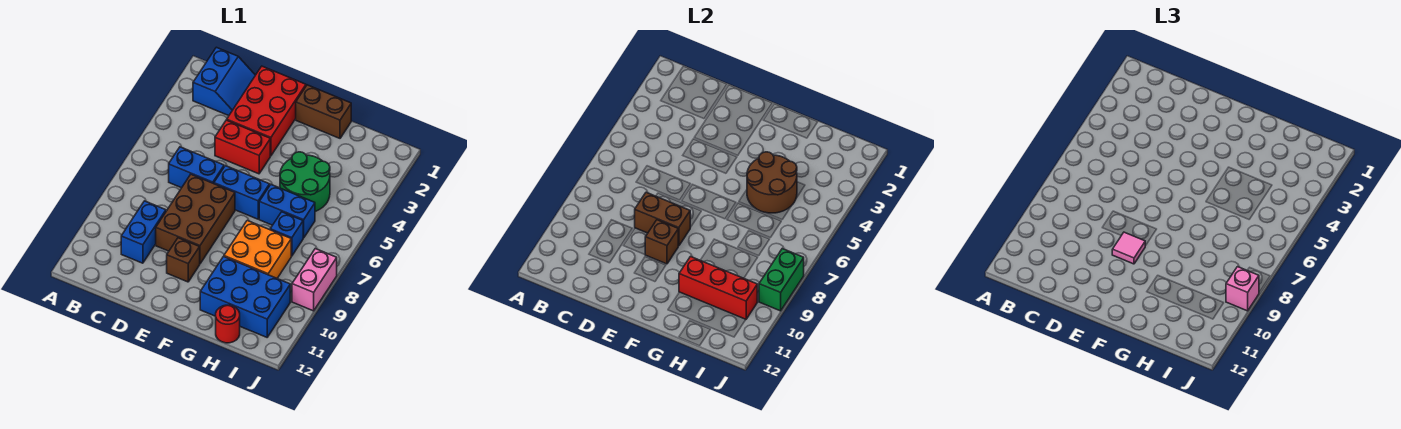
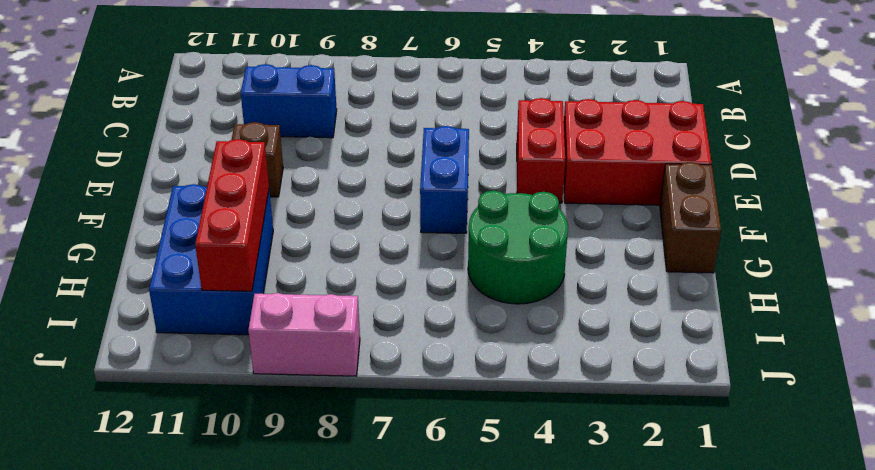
none -> blue slope B1:C2 level 1 top B
none -> blue brick C6:D6 level 1
none -> brown brick D7:E9 level 1

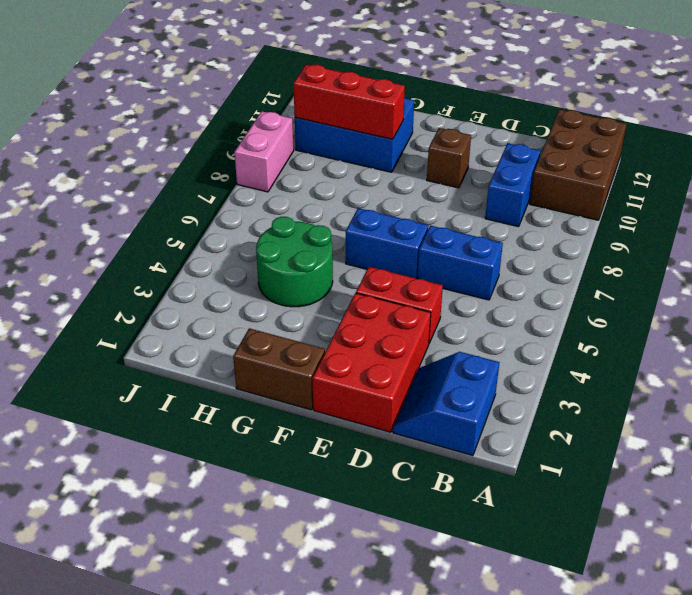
brown brick A10:B12 level 1 -> brown brick D7:E9 level 1
none -> blue brick G6:H6 level 1
none -> orange brick G8:H9 level 1
none -> blue brick H7 level 1

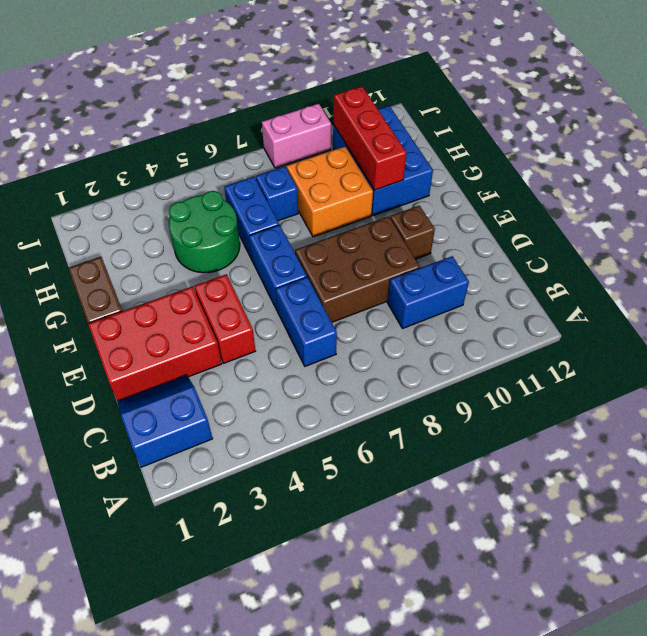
none -> red round brick H12 level 1
none -> brown brick D8:E8 level 2
none -> brown brick E9 level 2

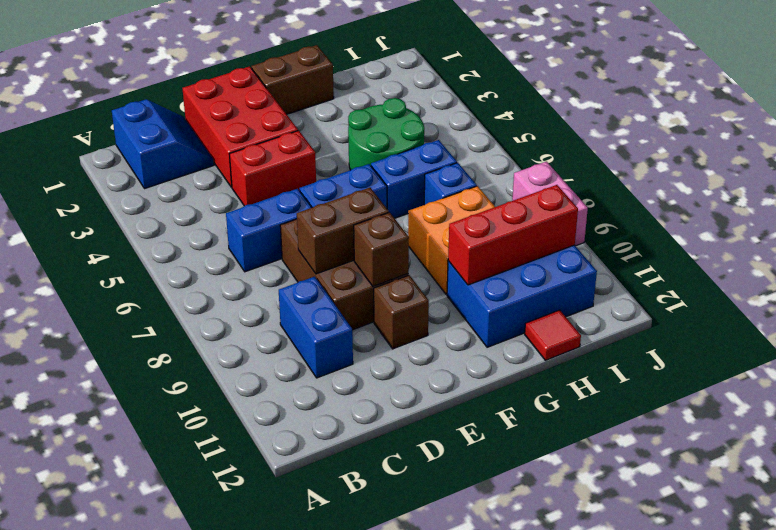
red tile H12 level 1 -> red round brick H12 level 1
none -> brown round brick G4:H5 level 2
none -> green brick J8:J9 level 2
none -> pink tile E9 level 3

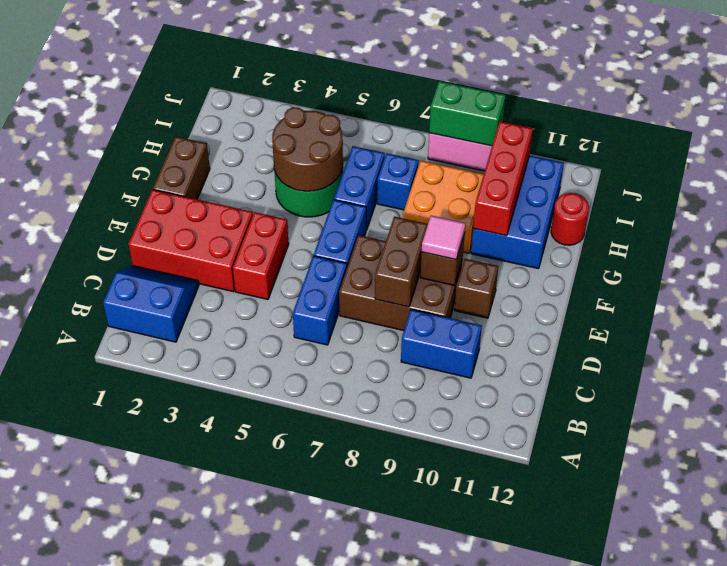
none -> pink brick J9 level 3

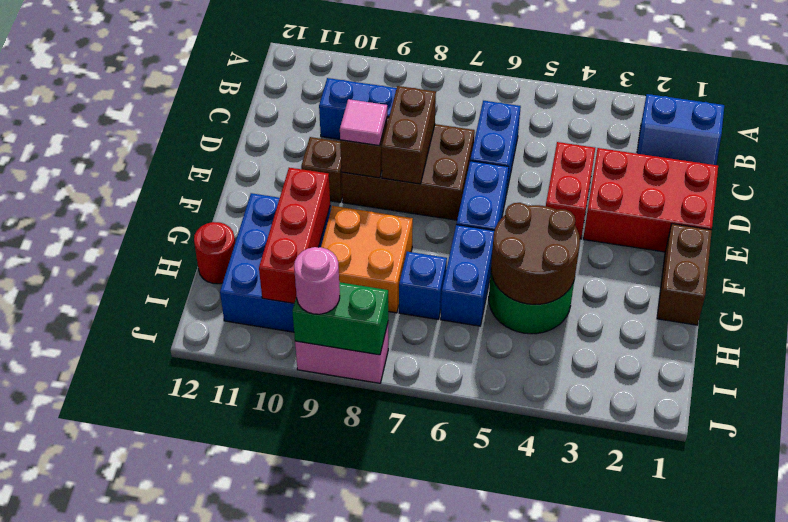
pink round brick J9 level 3 -> pink brick J9 level 3

